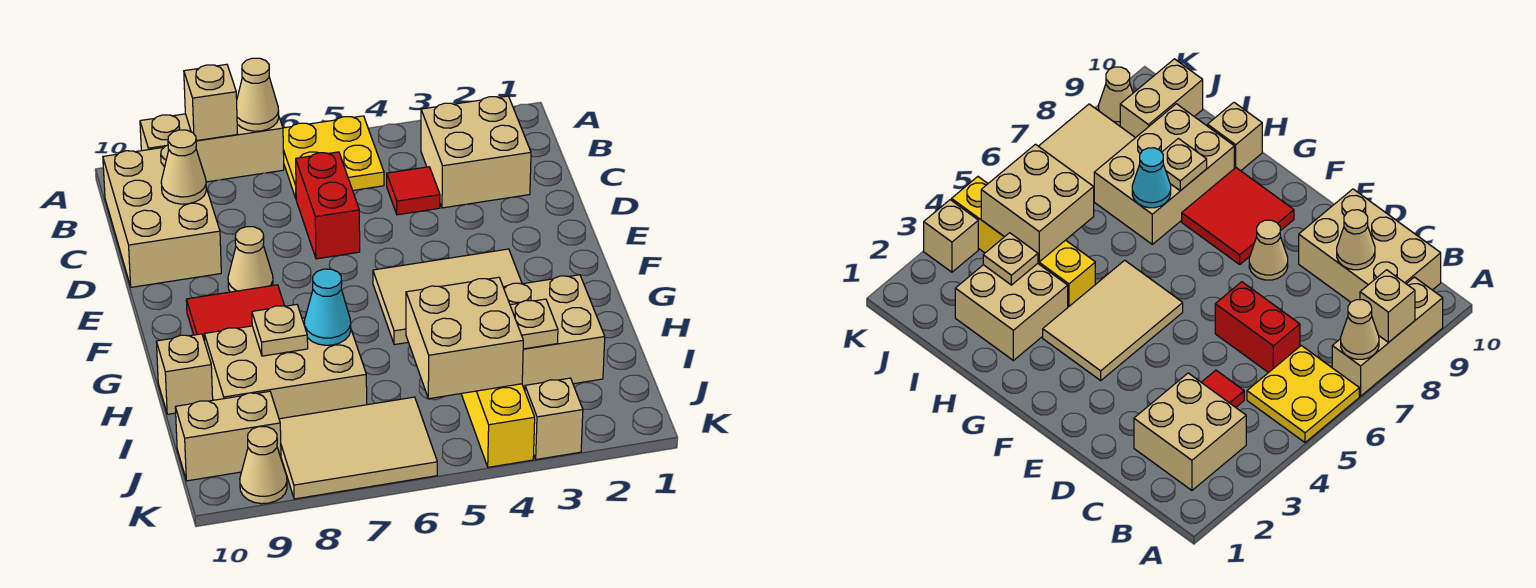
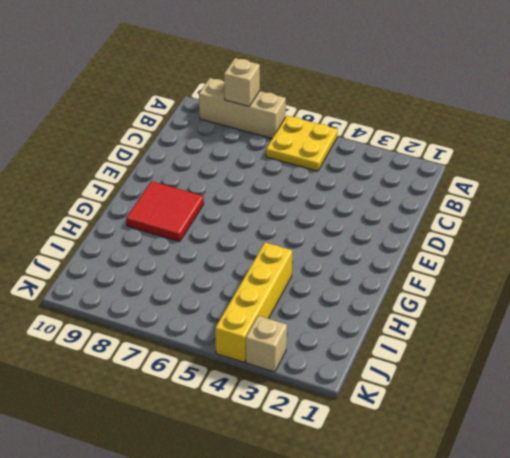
none -> tan brick B2:C3 level 1
none -> tan brick B9:D10 level 1
none -> red tile C4 level 1

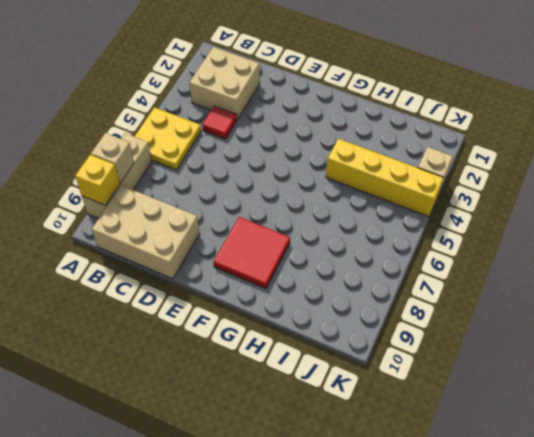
yellow brick A9 level 2 -> none
none -> red brick C6:D6 level 1
none -> tan cone E8 level 1
none -> tan tile F3:G5 level 1

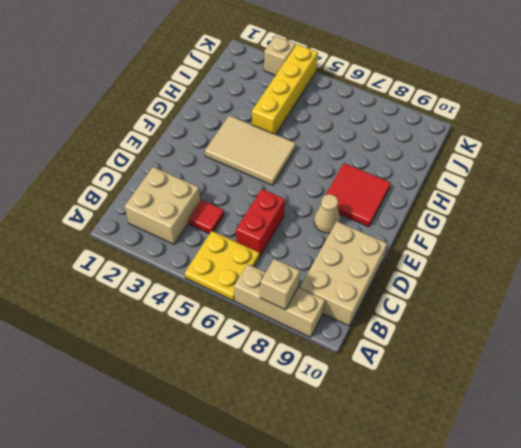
none -> tan brick H2:I3 level 1
none -> tan brick H7:I9 level 1
none -> tan brick H10 level 1

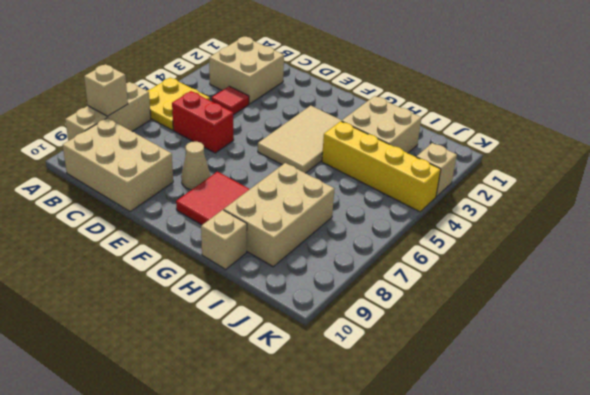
none -> tan tile J6:K8 level 1
none -> tan brick J9:J10 level 1
none -> tan cone K9 level 1

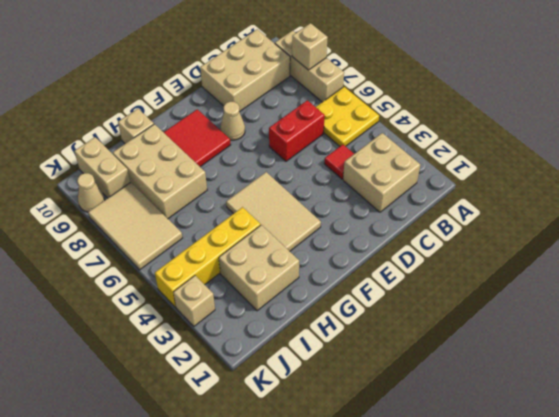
none -> tan cone A7 level 2
none -> tan cone C9 level 2
none -> cyan cone H7 level 2

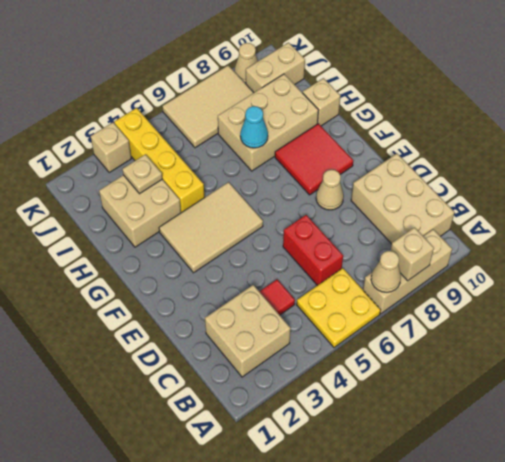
none -> tan cone C9 level 2
none -> tan plate H8 level 2
none -> tan brick I4:J5 level 2

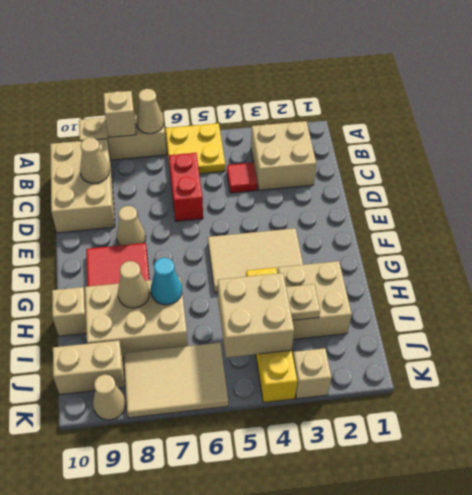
tan cone H8 level 2 -> tan plate H8 level 2

